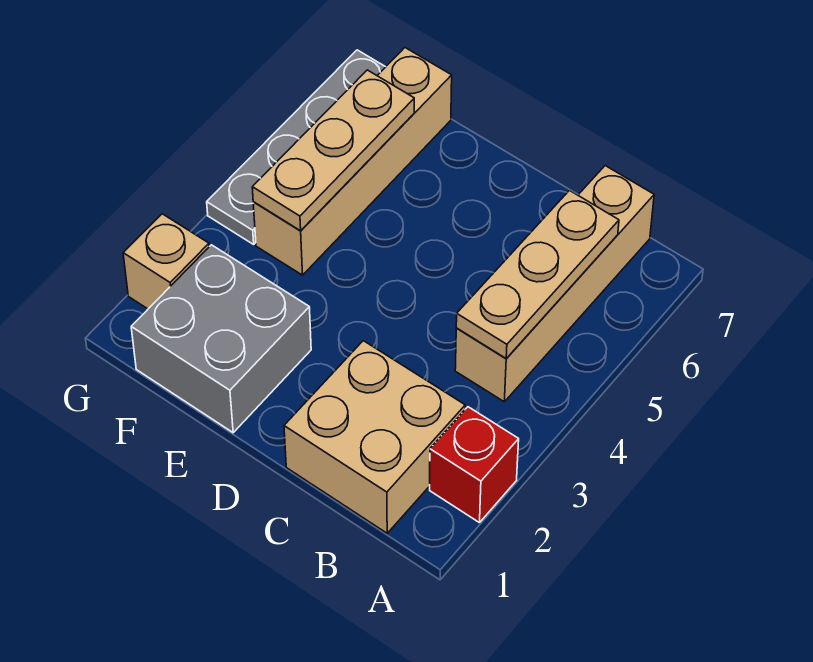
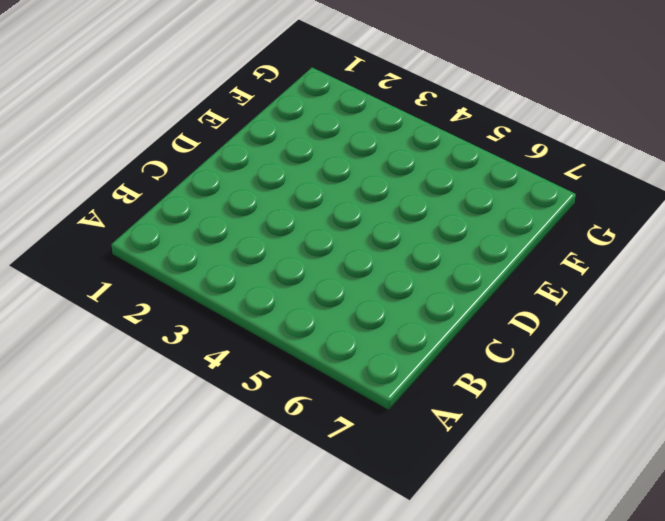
none -> red brick A2 level 1
none -> tan brick B1:C2 level 1

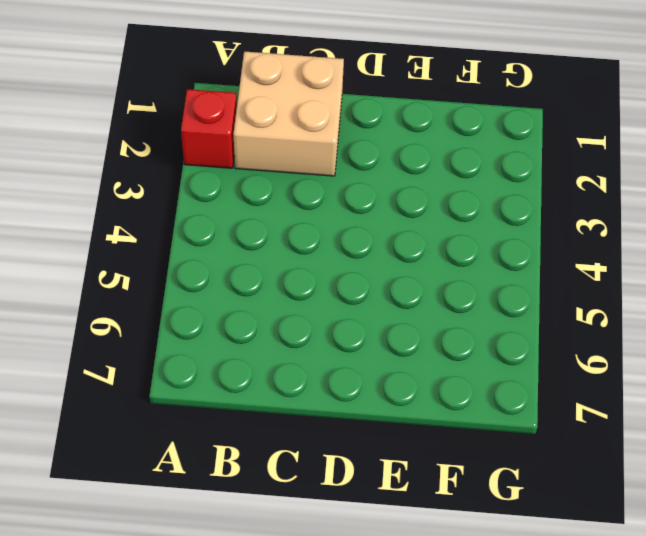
none -> tan brick B4:B7 level 1
none -> grey brick E1:F2 level 1

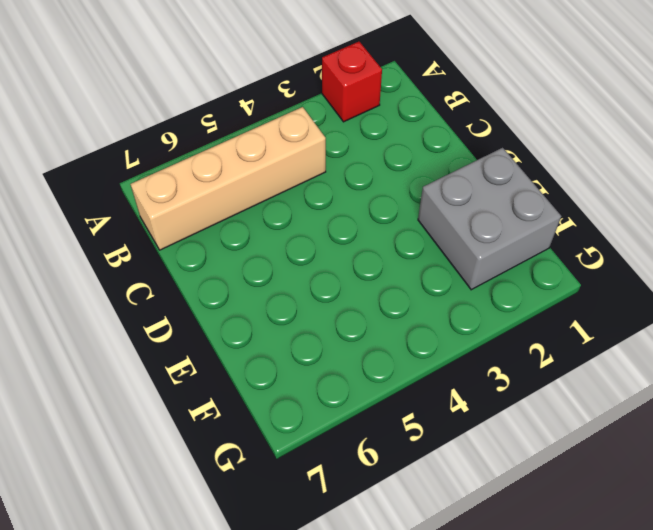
none -> tan brick B1:C2 level 1
none -> tan brick F4:F7 level 1

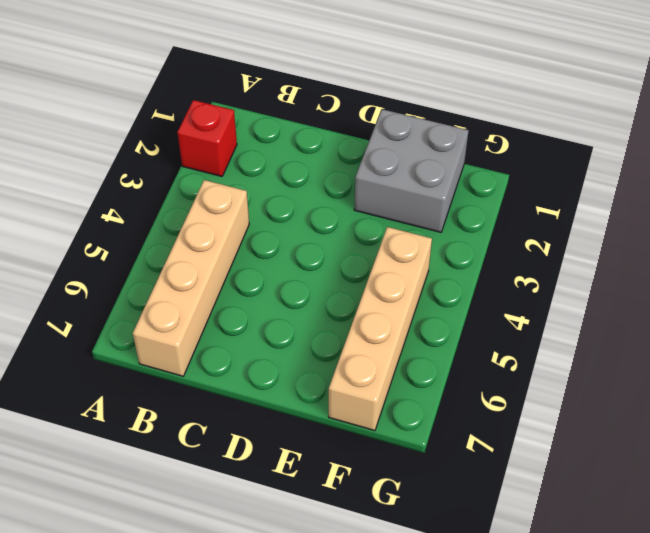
none -> tan brick B1:C2 level 1
none -> tan brick G2 level 1

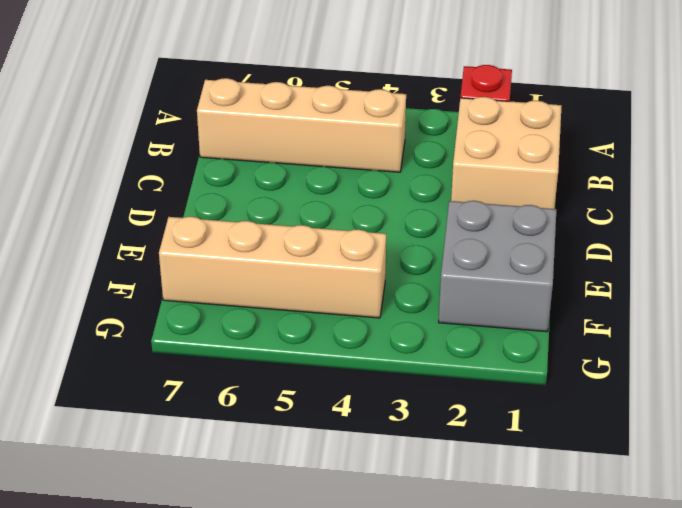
none -> tan brick G2 level 1
none -> grey plate G4:G7 level 1

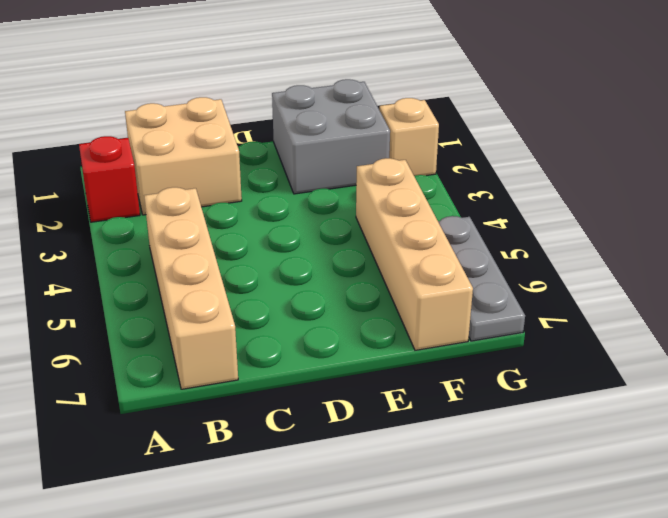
grey plate G5:G7 level 1 -> grey plate G4:G7 level 1
none -> tan plate B4:B6 level 2
none -> tan plate F4:F6 level 2

